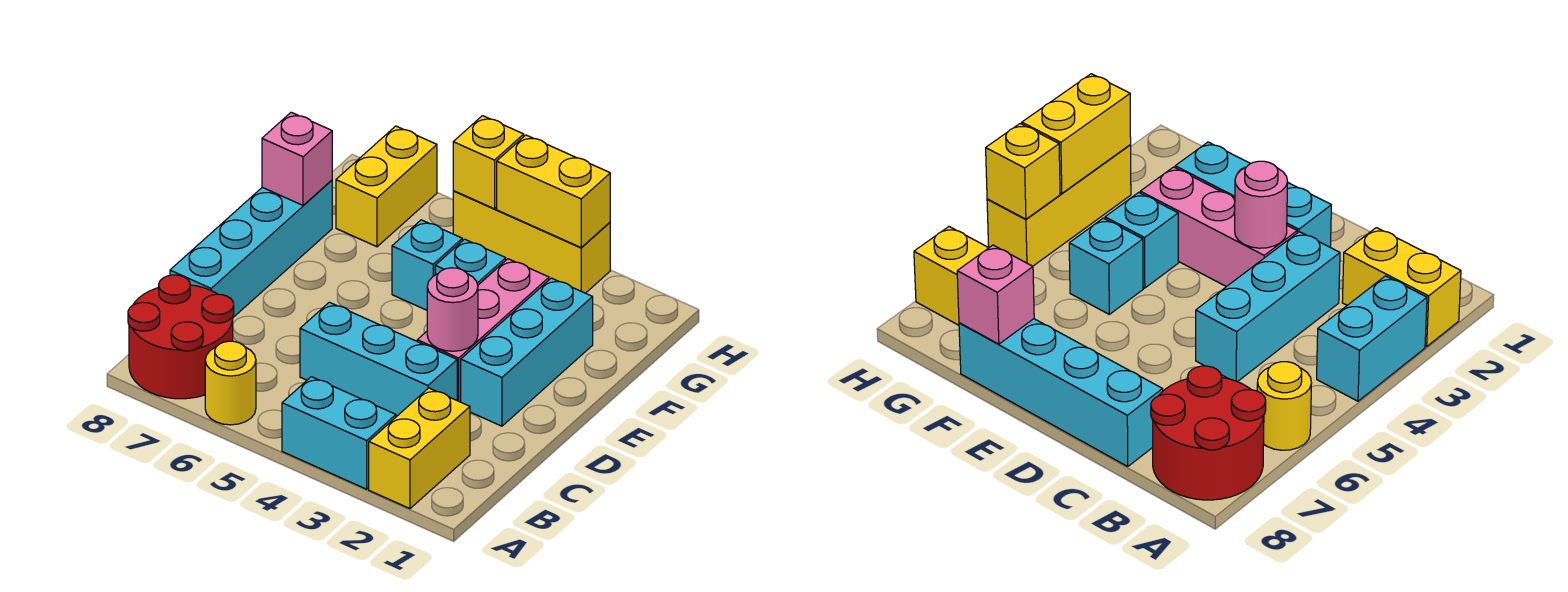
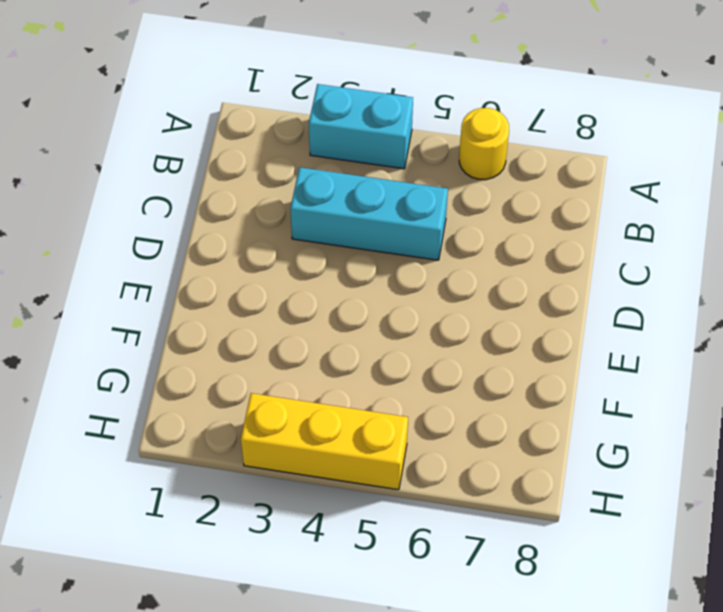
none -> yellow brick A2:B2 level 1
none -> red round brick A7:B8 level 1
none -> cyan brick C8:F8 level 1

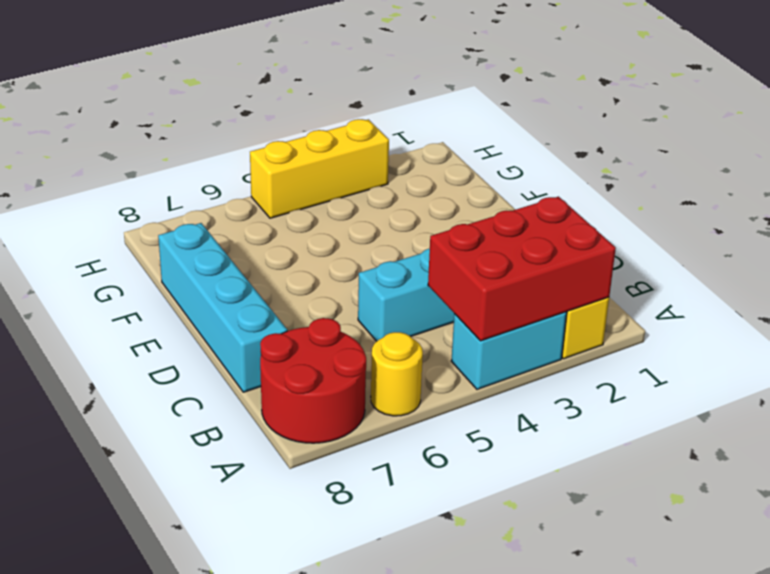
red brick A2:B4 level 2 -> none
none -> cyan brick D2:F2 level 1
none -> pink brick D3:F3 level 1
none -> cyan brick F4 level 1

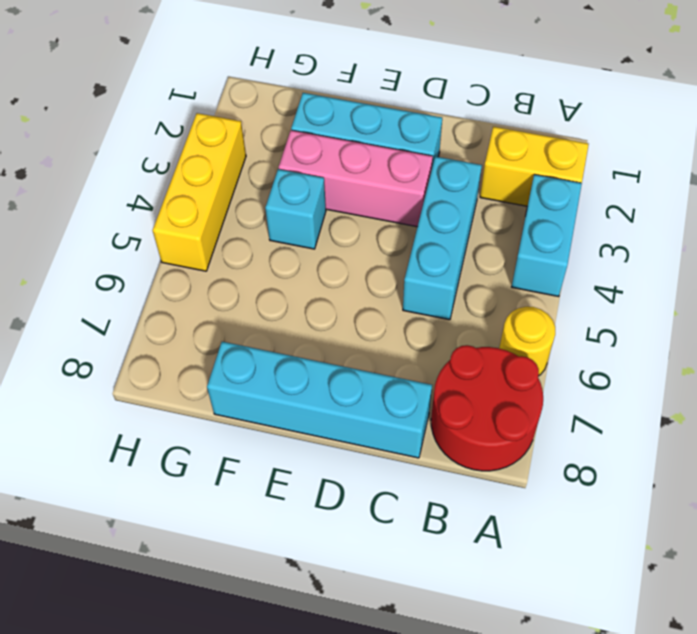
none -> cyan brick F5 level 1
none -> yellow brick G7:H7 level 1
none -> pink round brick D3 level 2

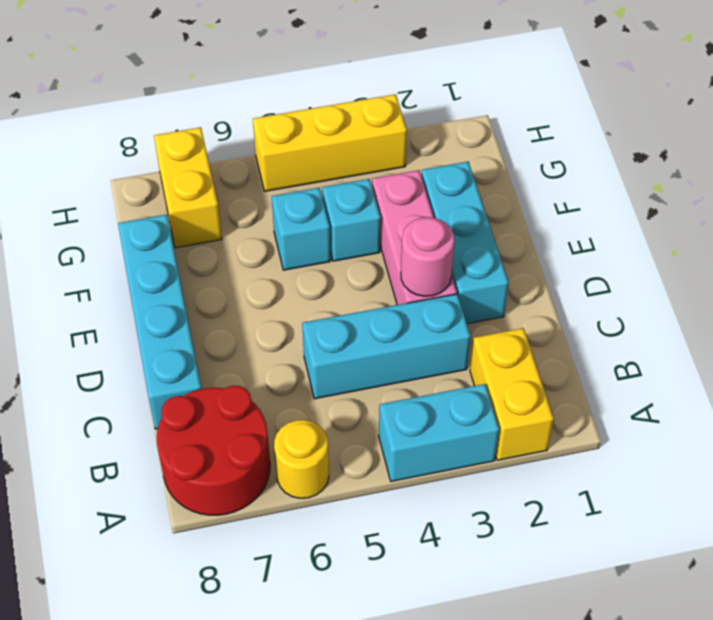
none -> pink brick F8 level 2
none -> yellow brick H3:H4 level 2
none -> yellow brick H5 level 2

